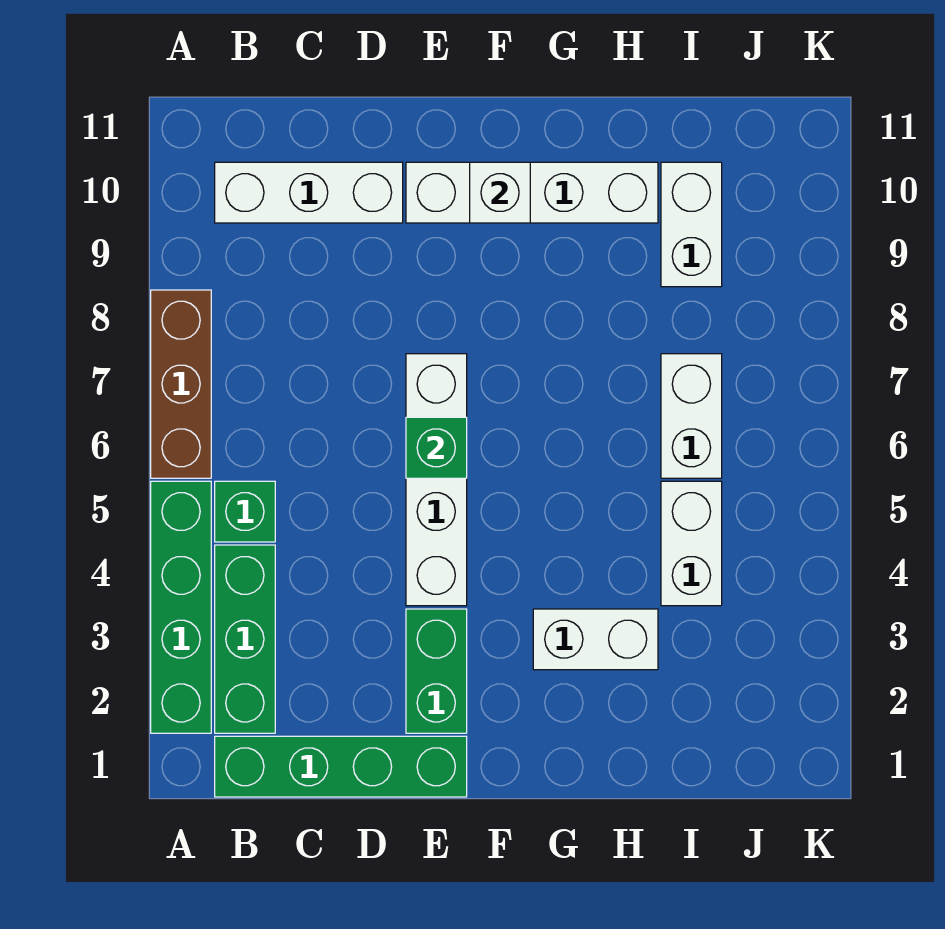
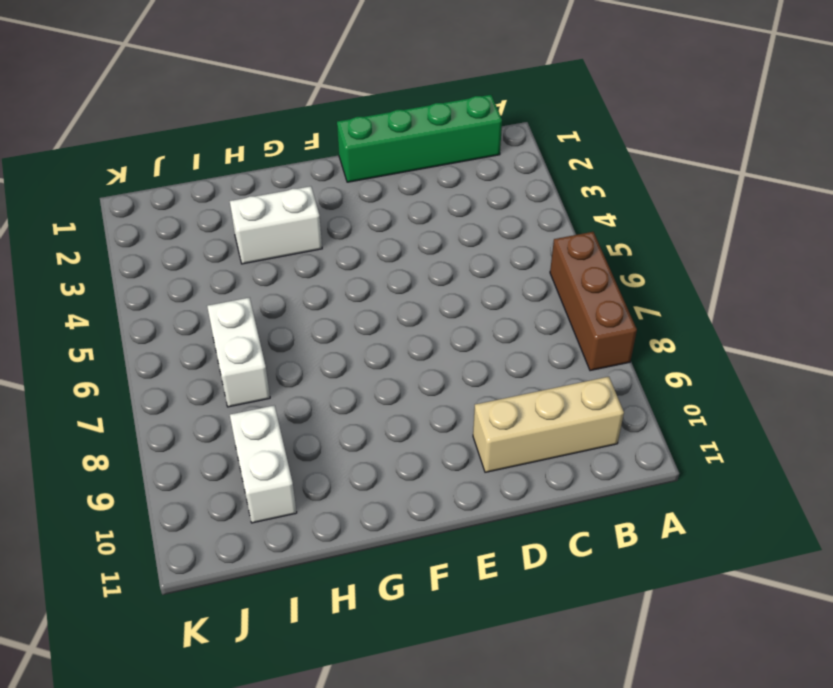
tan brick B10:D10 level 1 -> white brick B10:D10 level 1
none -> green brick A2:A5 level 1
none -> green brick B2:B4 level 1
none -> green brick B5 level 1

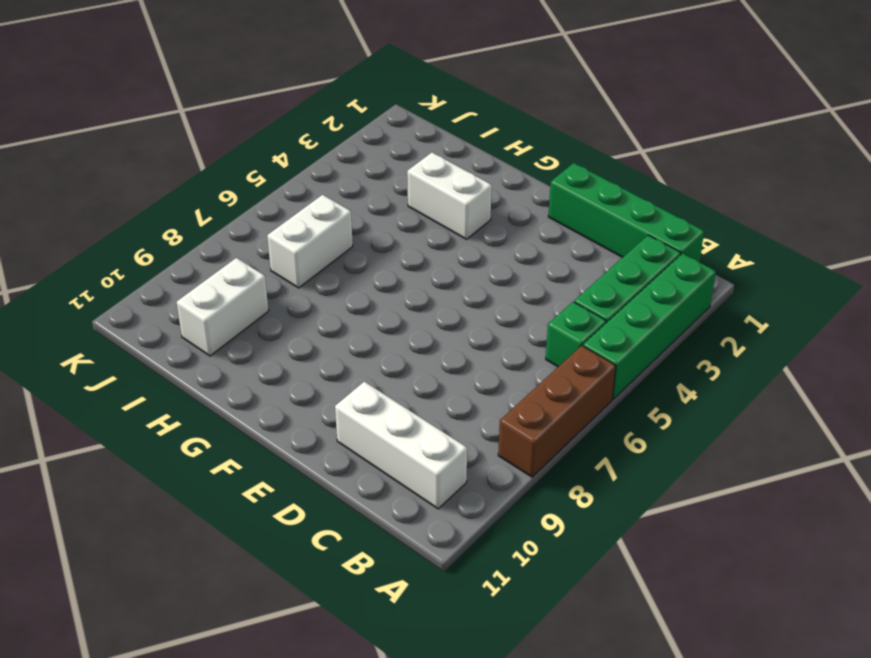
none -> green brick E2:E3 level 1
none -> white brick E4:E7 level 1
none -> white brick E10:H10 level 1

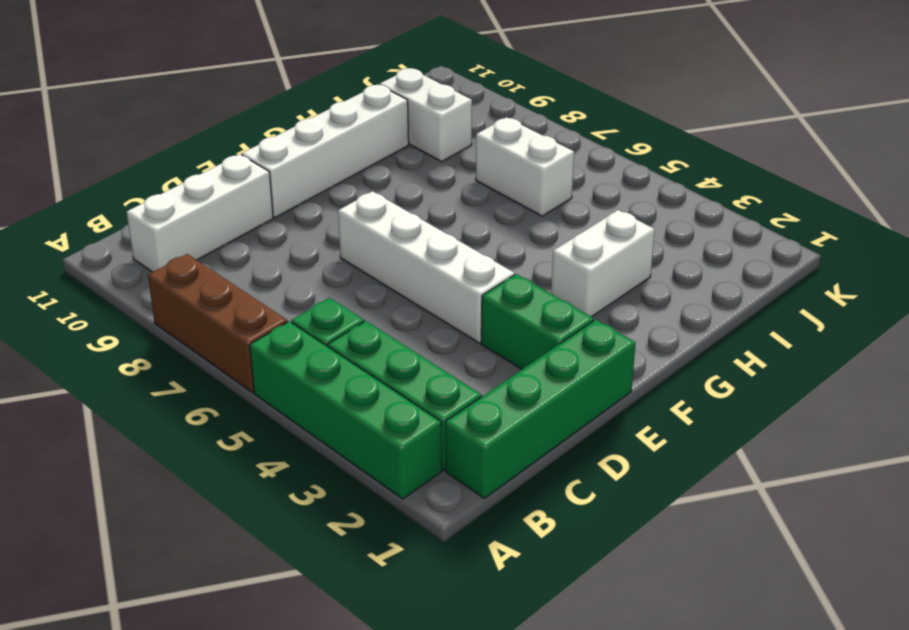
none -> white brick I4:I5 level 1
none -> green brick E6 level 2
none -> white brick F10 level 2

